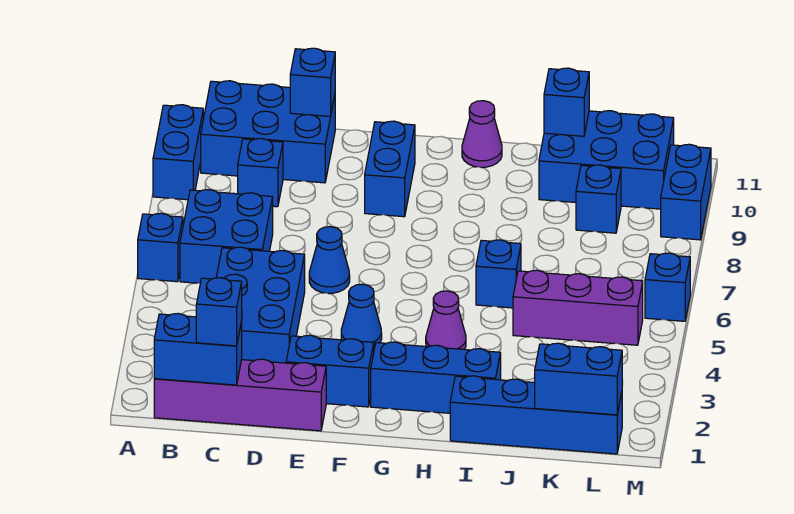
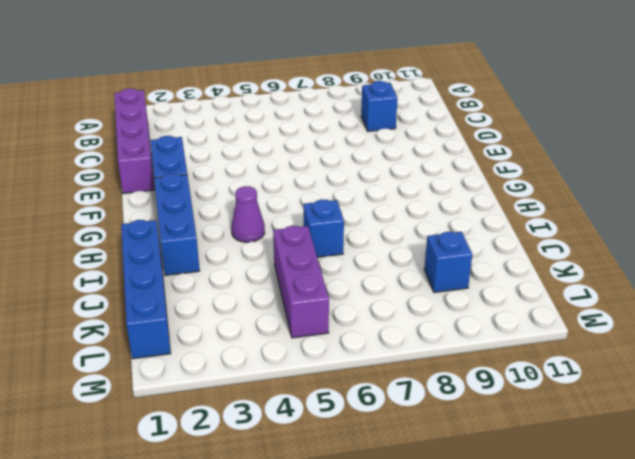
none -> blue brick A6 level 1
none -> blue brick A9:A10 level 1
none -> blue brick B6:C7 level 1

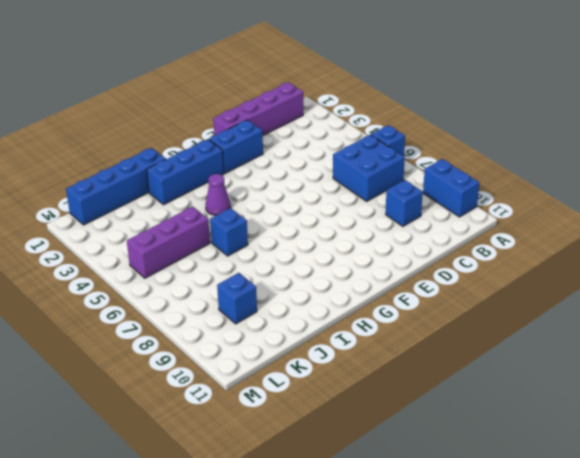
none -> blue brick B10:D11 level 1
none -> blue brick C3:D5 level 1
none -> blue cone E6 level 1

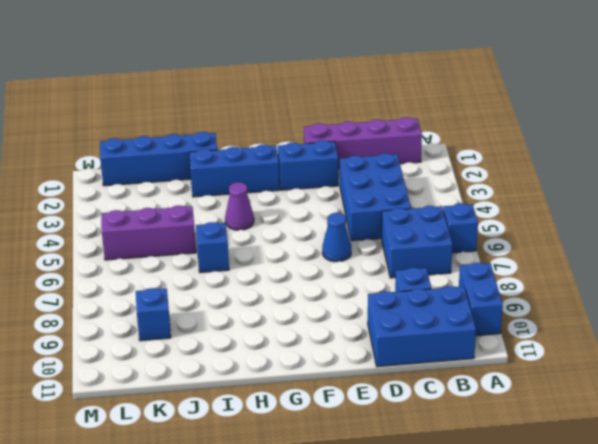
none -> blue cone F4 level 1
none -> blue brick F9:F10 level 1
none -> purple cone H11 level 1

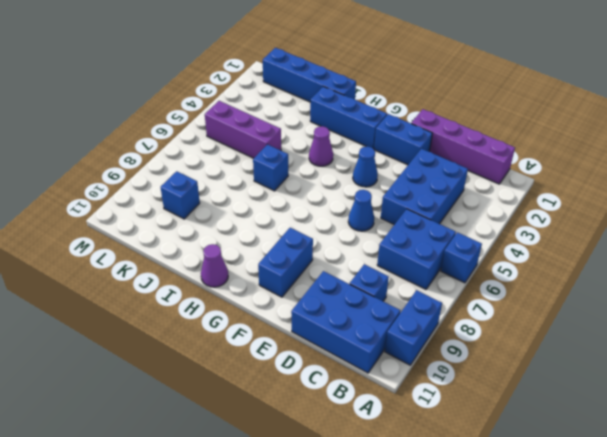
none -> blue brick J10:L11 level 1
none -> blue brick M6 level 1
none -> blue brick M9:M10 level 1

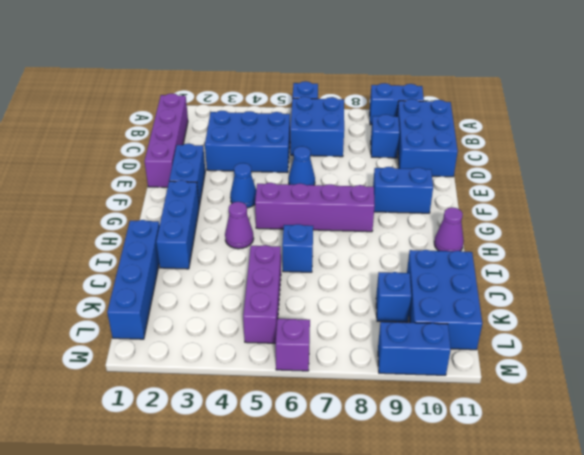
purple brick G5:G8 level 1 -> none
purple brick M6 level 1 -> blue brick M6 level 1
none -> blue brick B1:C1 level 2
none -> blue brick D11 level 2
none -> blue brick J11 level 2

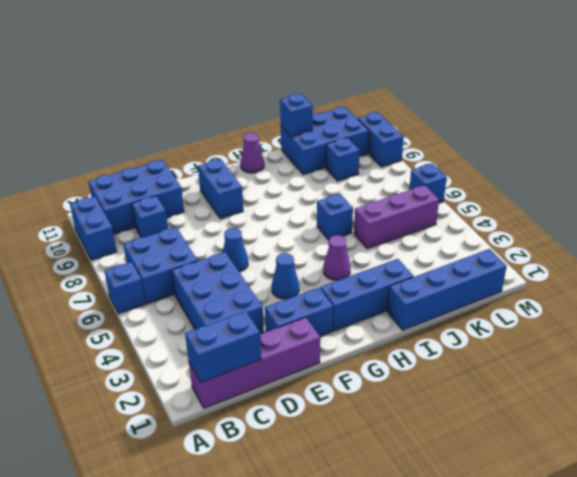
none -> blue brick D11 level 2
none -> blue brick K1:L1 level 2
none -> blue brick C1 level 3

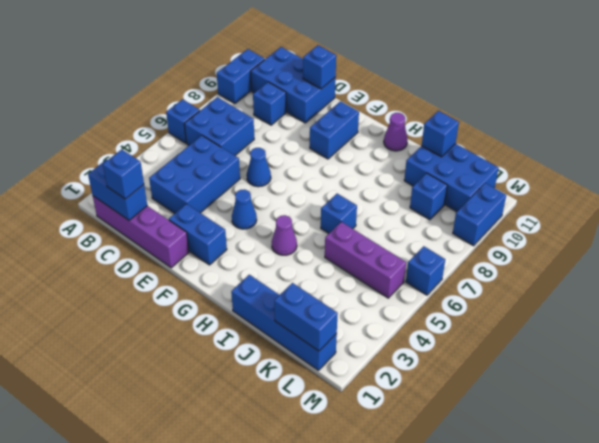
none -> blue brick G2:I2 level 1

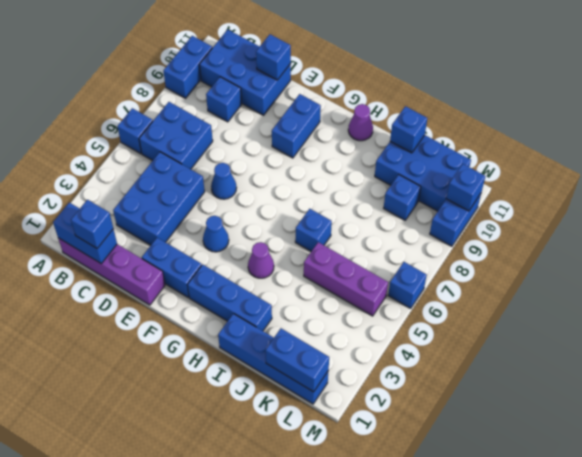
blue brick M10 level 2 -> none

